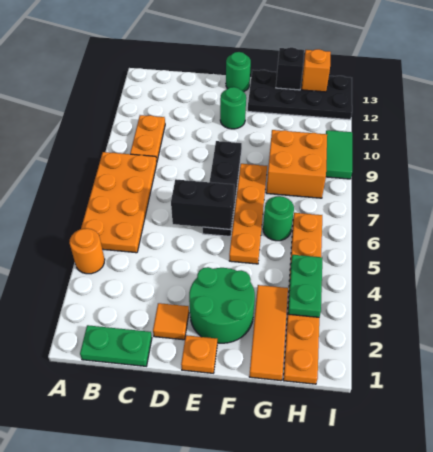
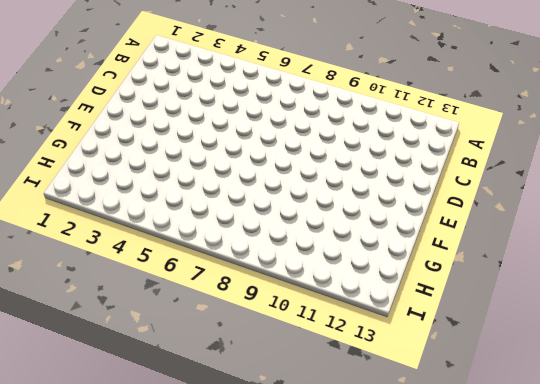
none -> orange round brick A4 level 1
none -> orange plate A5:B8 level 1
none -> green plate B1:C1 level 1

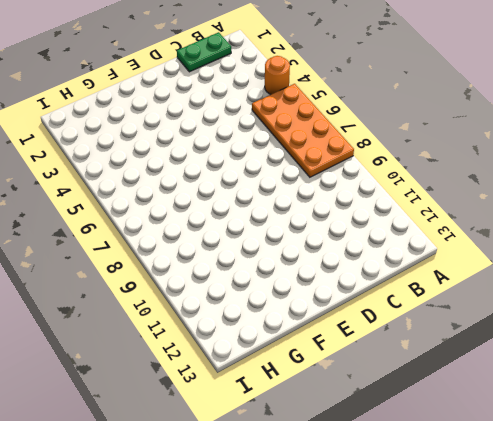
none -> orange plate B9:B10 level 1
none -> orange tile D2 level 1
none -> orange plate E1 level 1

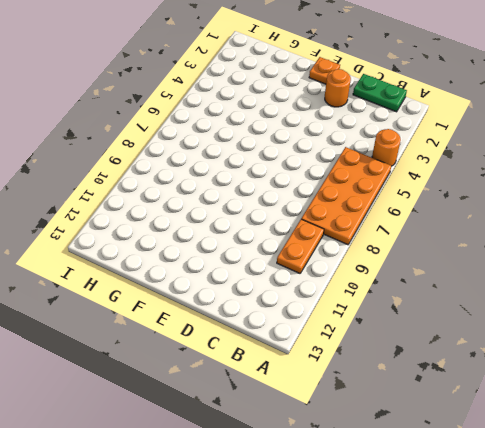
orange round brick D2 level 1 -> orange tile D2 level 1
none -> green round brick E2:F3 level 1
none -> black plate E6:E9 level 1
none -> green round brick E11 level 1

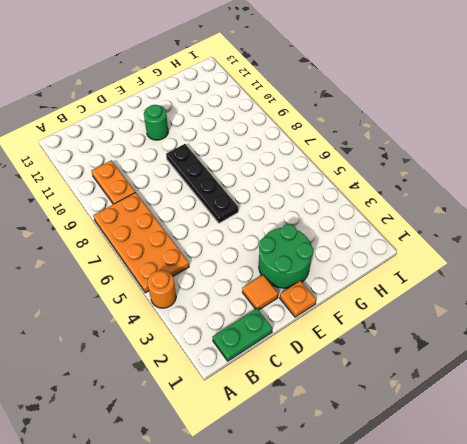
none -> green round brick E13 level 1
none -> orange plate F5:F8 level 1
none -> black plate F12:I13 level 1

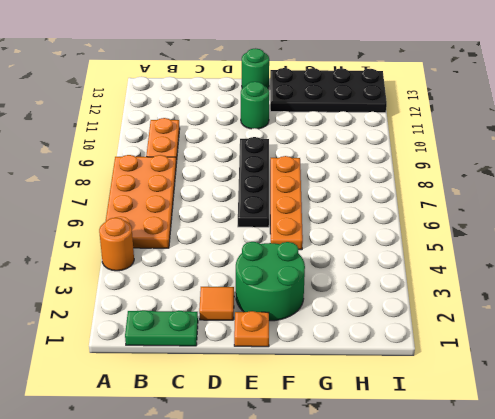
none -> orange tile G1:G3 level 1
none -> green round brick G6 level 1
none -> orange brick G8:H9 level 1

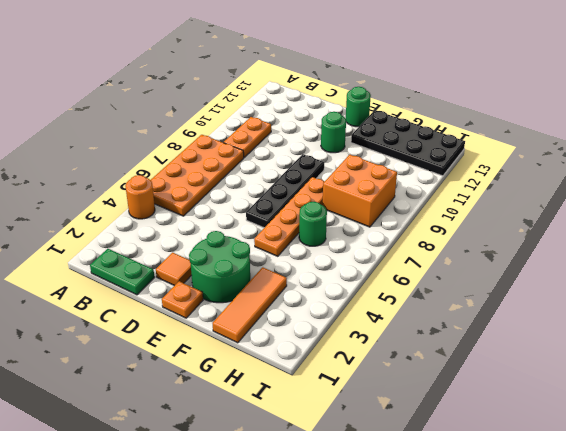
none -> orange plate H1:H6 level 1
none -> green tile I9:I10 level 1
none -> black brick D6:E6 level 2

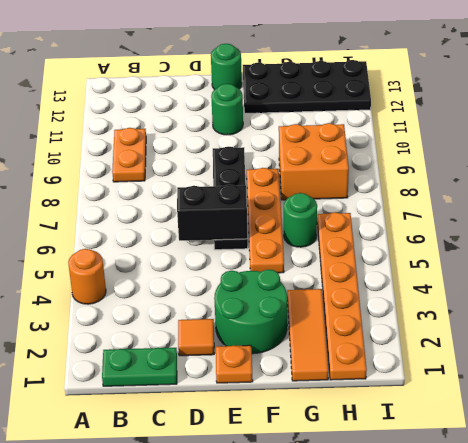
none -> orange plate A5:B8 level 1
none -> green tile I9:I10 level 1
none -> black brick G13 level 2

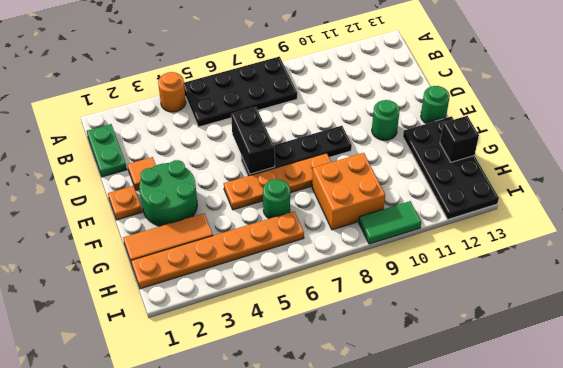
black plate A5:B8 level 1 -> orange plate A5:B8 level 1
none -> orange plate B9:B10 level 1
none -> green plate H3:H4 level 2
none -> orange brick H13 level 2

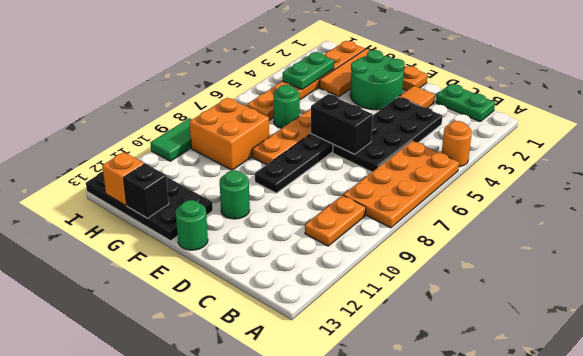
black plate C3:D6 level 1 -> none

